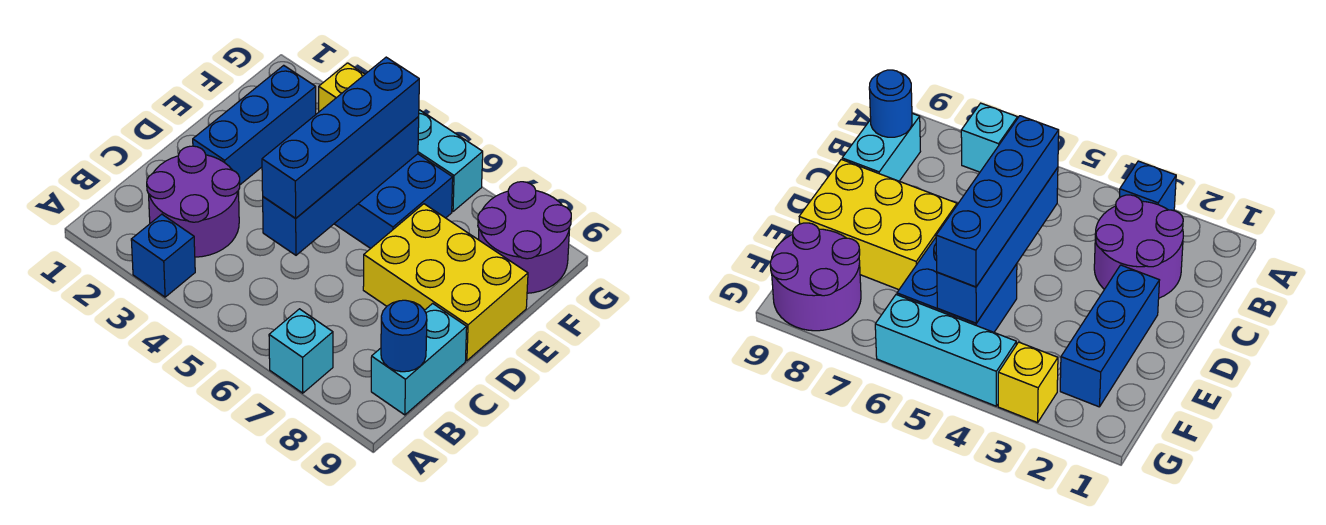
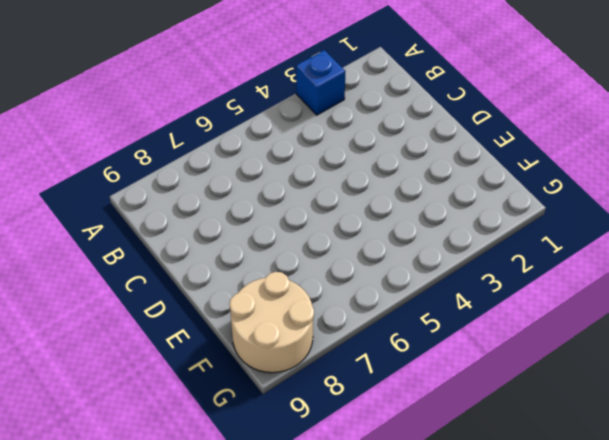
tan round brick F8:G9 level 1 -> purple round brick F8:G9 level 1
none -> cyan brick A7 level 1
none -> purple round brick B2:C3 level 1
none -> cyan brick B9:C9 level 1

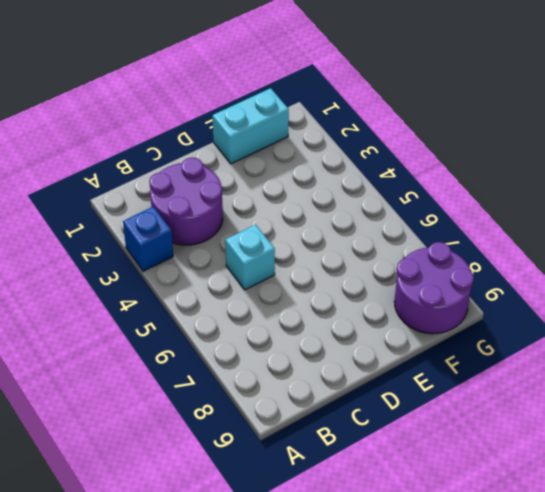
cyan brick C5 level 1 -> cyan brick A7 level 1
cyan brick E1:F1 level 1 -> cyan brick B9:C9 level 1
none -> blue brick D2:F2 level 1
none -> yellow brick D7:E9 level 1
none -> blue brick E5:F6 level 1

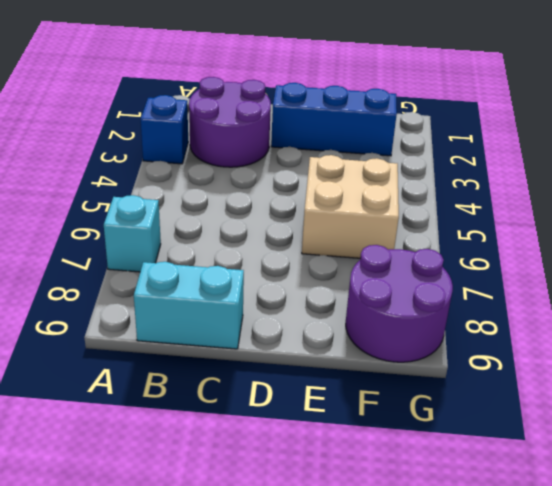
tan brick E5:F6 level 1 -> blue brick E5:F6 level 1
none -> yellow brick D7:E9 level 1
none -> yellow brick G3 level 1
none -> cyan brick G4:G6 level 1

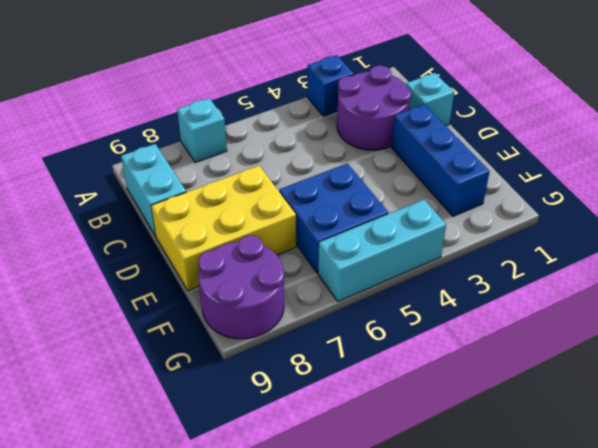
cyan brick C1 level 1 -> none
none -> yellow brick G3 level 1
none -> blue round brick B9 level 2
none -> blue brick C5:F5 level 2

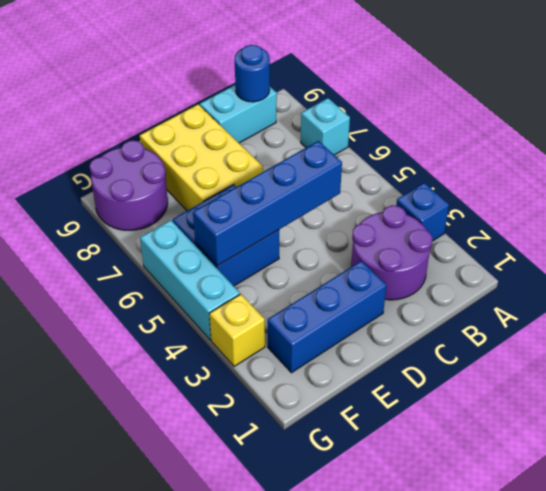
none -> blue brick C5:F5 level 3

